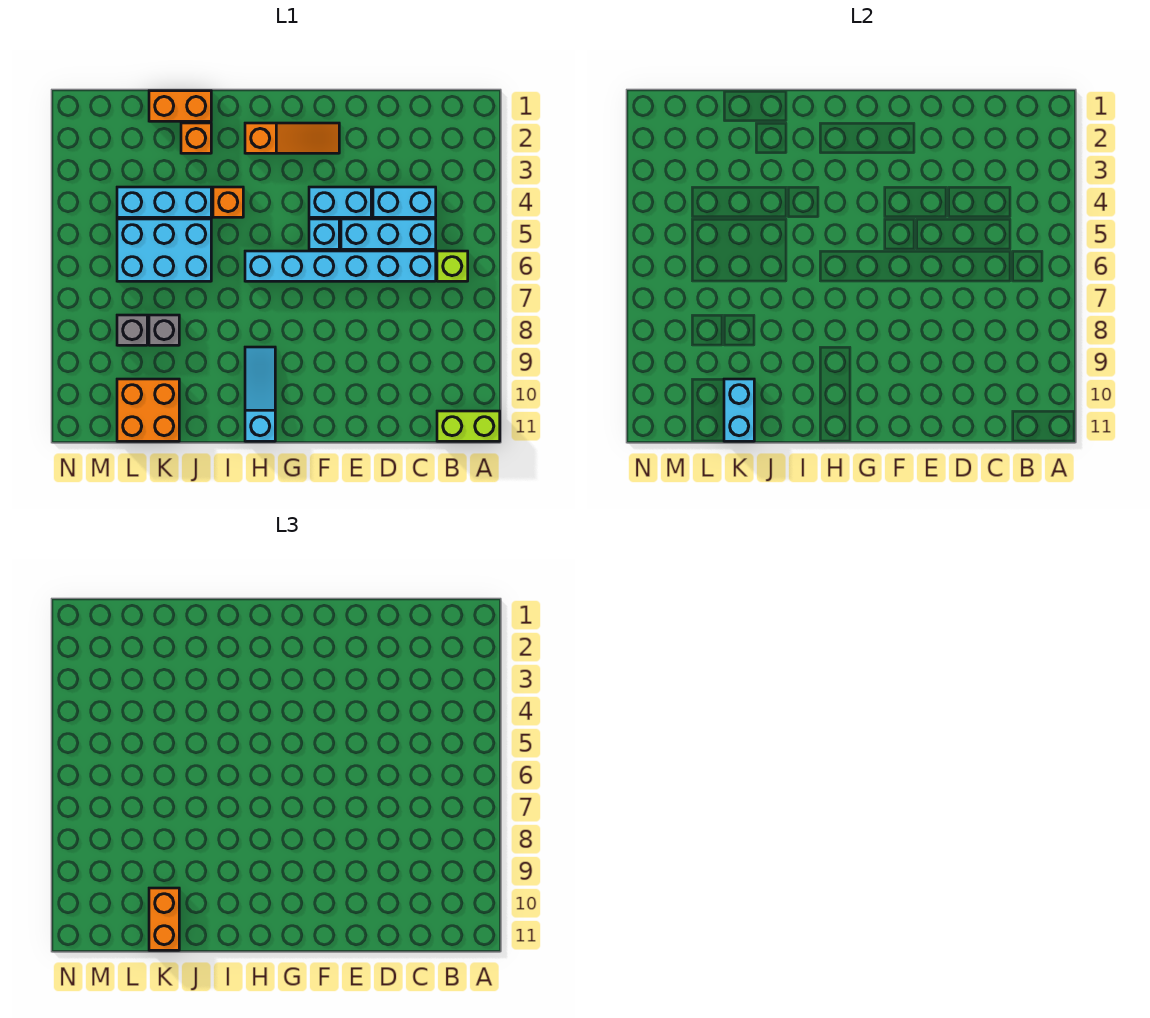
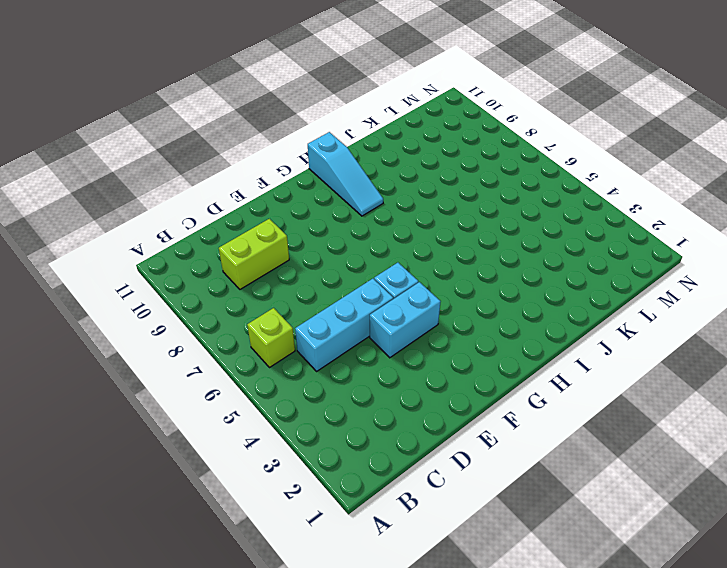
lime brick C9:D9 level 1 -> lime brick A11:B11 level 1
none -> cyan brick C4:D4 level 1
none -> cyan brick C6:H6 level 1
none -> orange slope F2:H2 level 1 top H

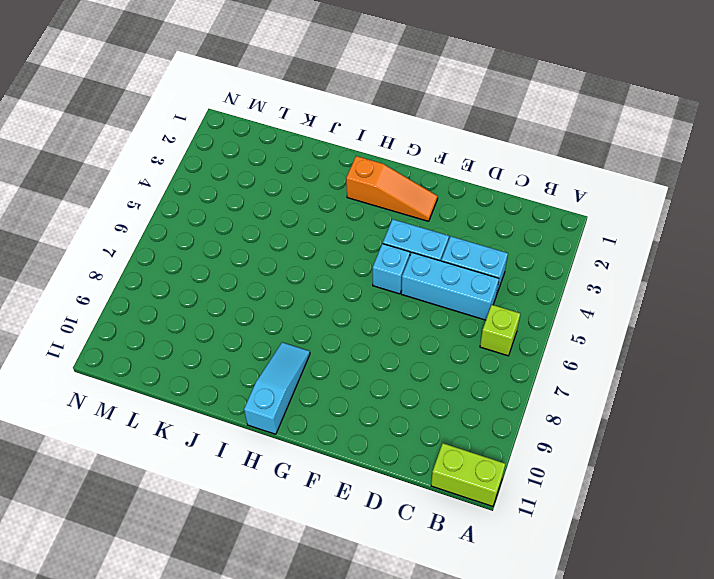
none -> cyan brick C6:H6 level 1
none -> orange brick I4 level 1
none -> orange brick J1:K1 level 1

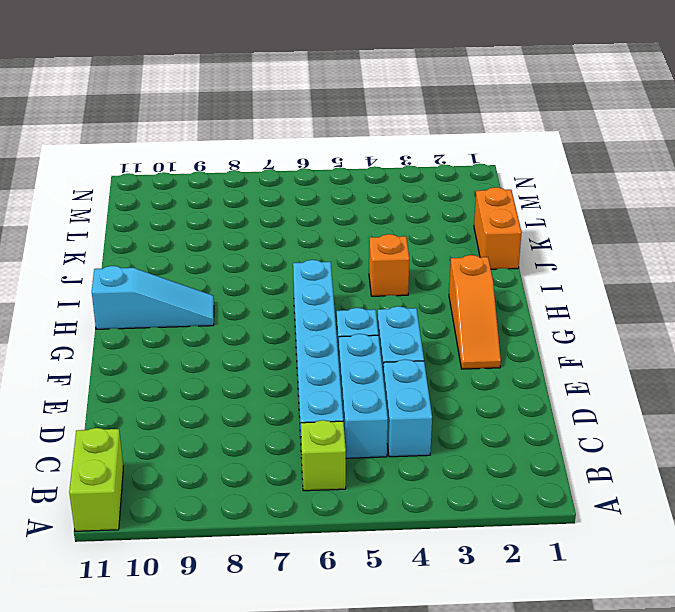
none -> orange brick J2 level 1
none -> cyan brick J4:L4 level 1
none -> cyan brick J5:L6 level 1

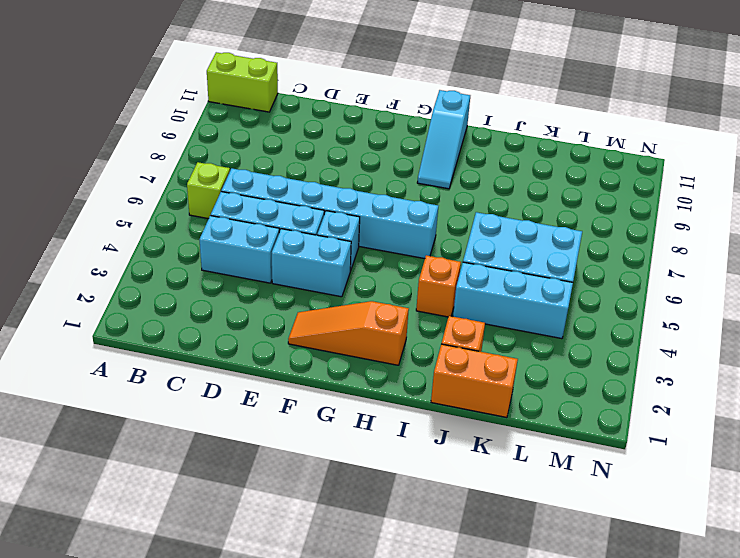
none -> grey brick K8 level 1
none -> orange brick K10:L11 level 1
none -> grey brick L8 level 1

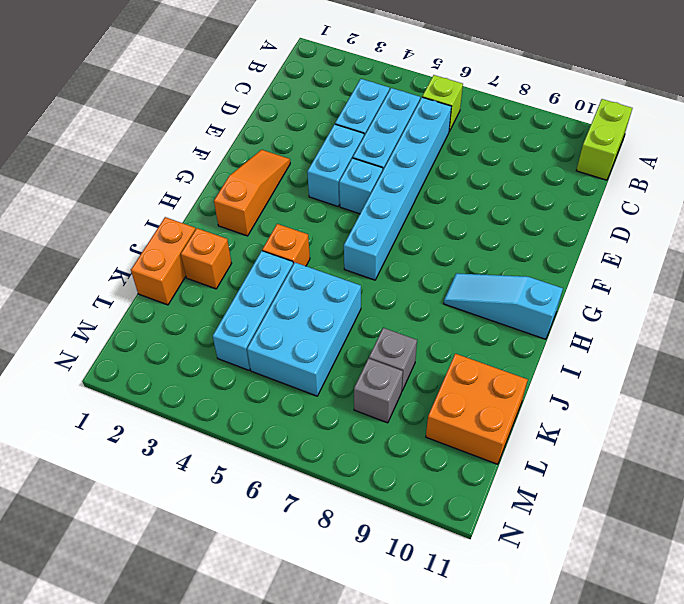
none -> cyan brick K10:K11 level 2
none -> orange brick K10:K11 level 3

